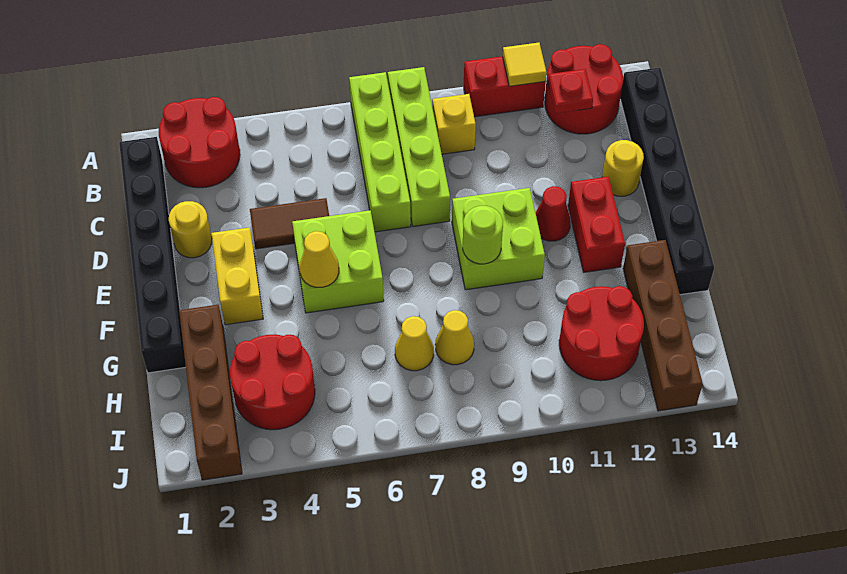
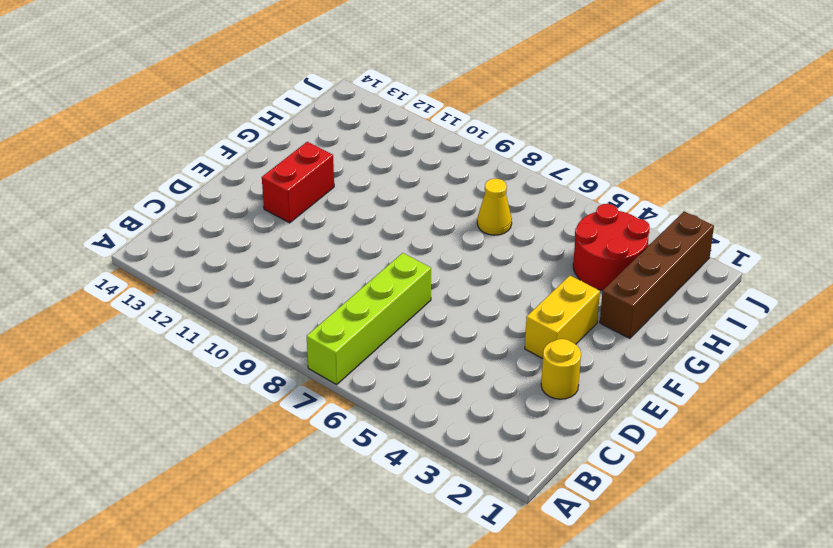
none -> red round brick A2:B3 level 1
none -> lime brick A8:D8 level 1
none -> red brick A10:A11 level 1

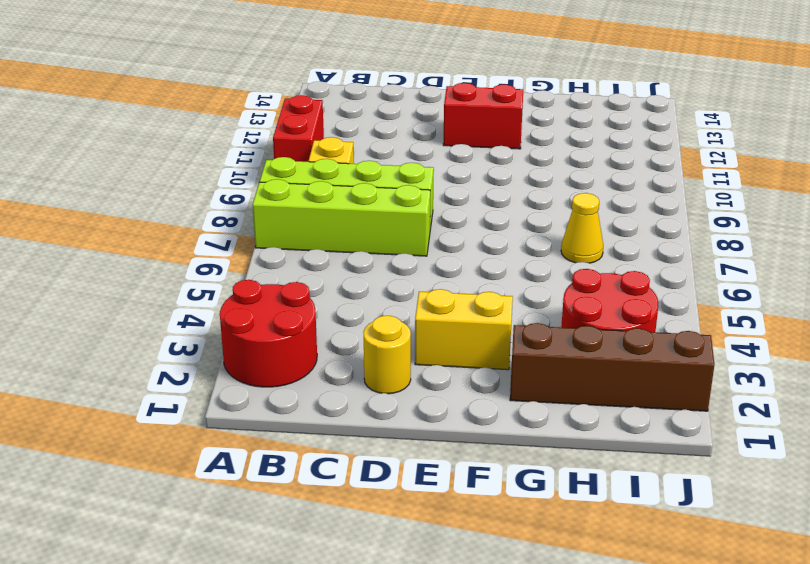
none -> red round brick A12:B13 level 1
none -> black brick B1:G1 level 1
none -> black brick B14:G14 level 1

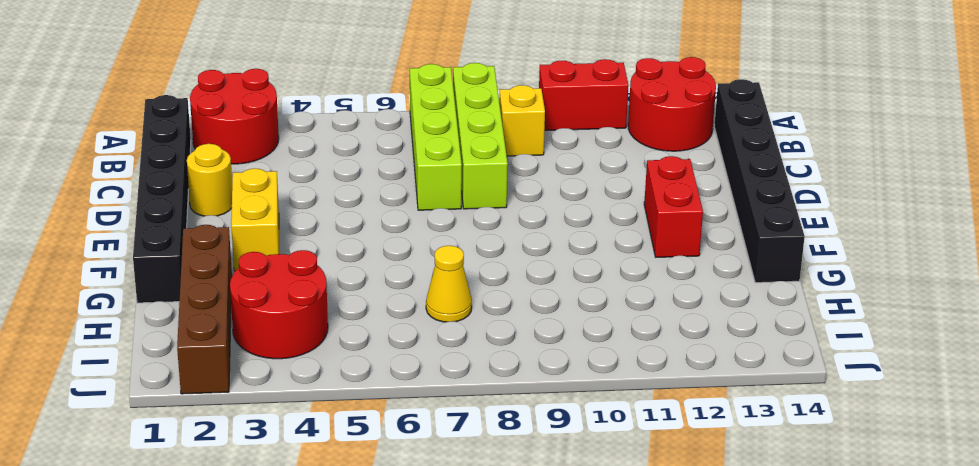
none -> brown tile D4:D5 level 1
none -> yellow round brick D13 level 1
none -> lime brick E5:F6 level 1

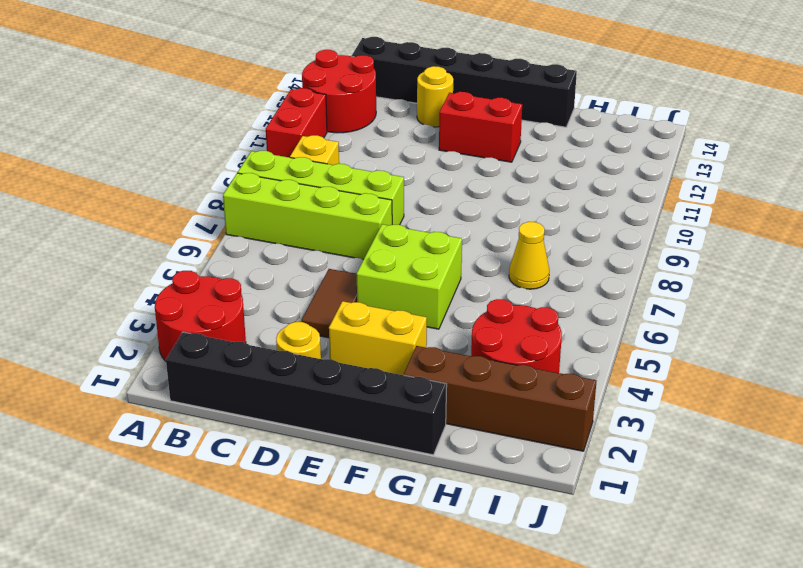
none -> lime brick E9:F10 level 1
none -> red cone E11 level 1
none -> brown brick G13:J13 level 1

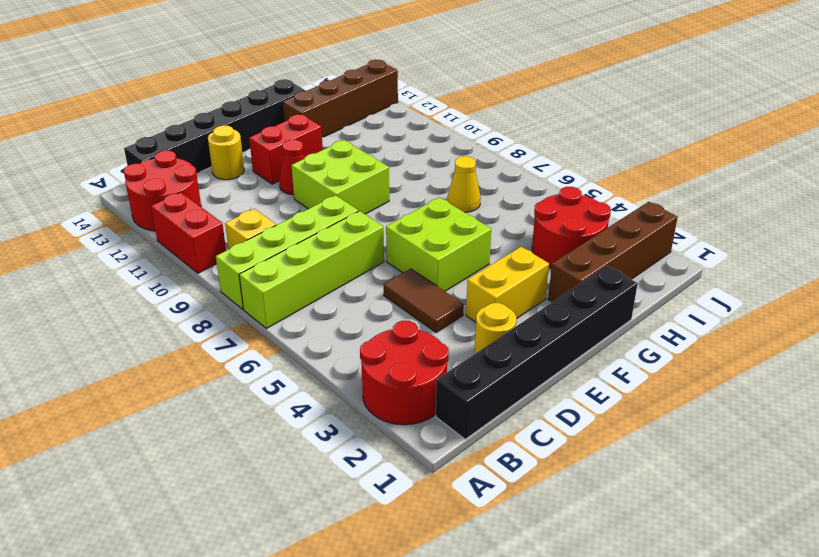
none -> yellow cone H8 level 1
none -> red round brick H11:I12 level 1
none -> yellow tile A11 level 2

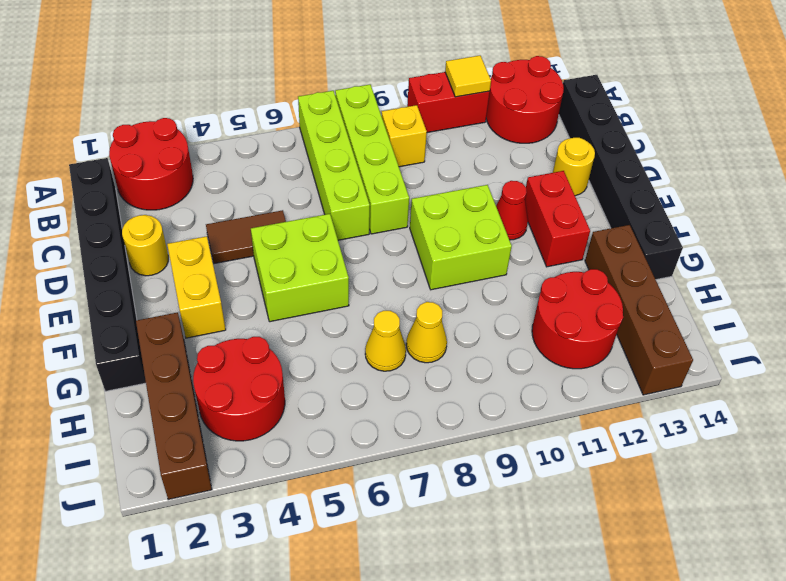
none -> red plate B12 level 2
none -> yellow cone F5 level 2
none -> lime round brick F9 level 2

